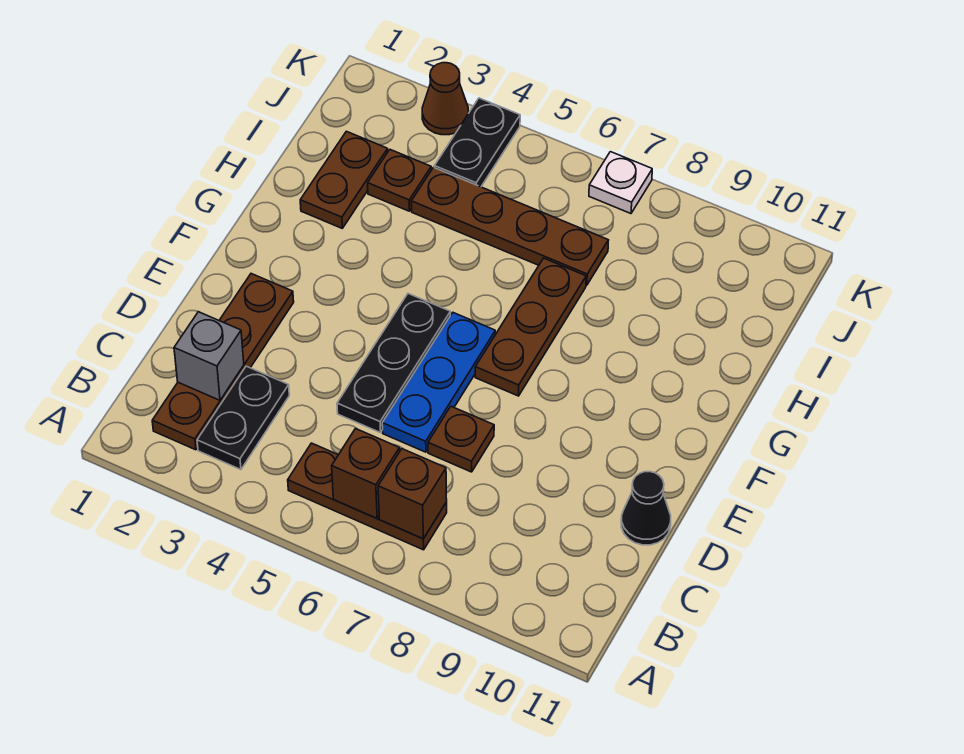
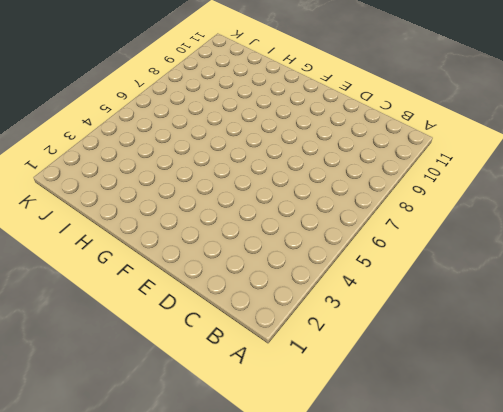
none -> brown plate B2:E2 level 1
none -> black plate B3:C3 level 1
none -> brown plate B5:B7 level 1

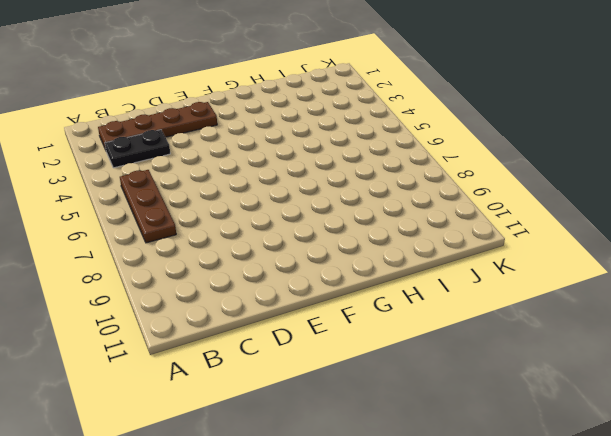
none -> black plate D5:F5 level 1
none -> blue plate D6:F6 level 1
none -> brown plate D7 level 1

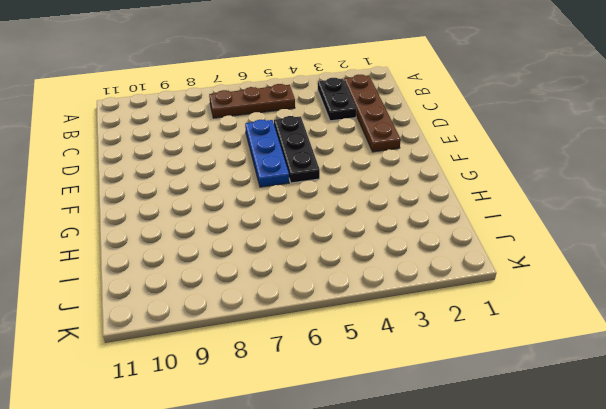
none -> brown plate D7 level 1
none -> black cone D11 level 1
none -> brown plate F7:H7 level 1

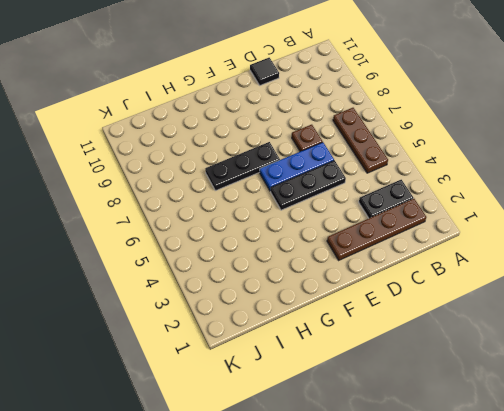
black tile D11 level 1 -> black cone D11 level 1
black plate F7:H7 level 1 -> brown plate F7:H7 level 1
none -> brown plate H2:I2 level 1
none -> brown plate I3 level 1
none -> brown plate I4:I7 level 1

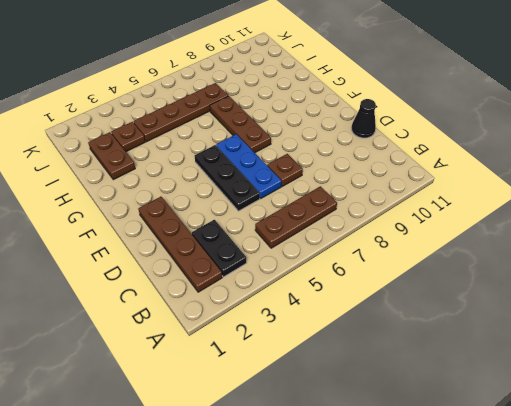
none -> black plate J4:K4 level 1
none -> brown cone K3 level 1
none -> white plate K7 level 1

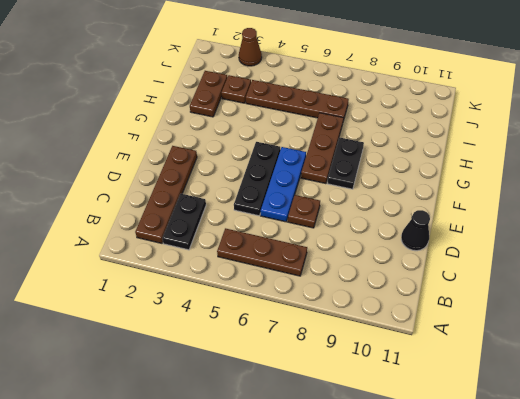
black plate F8:G8 level 1 -> black plate J4:K4 level 1
none -> white plate K7 level 1
none -> brown brick B6 level 2
none -> brown brick B7 level 2

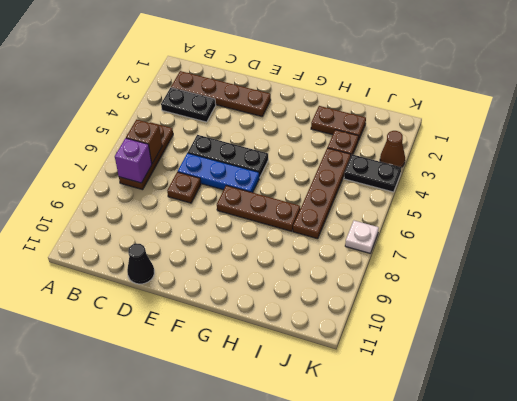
purple brick B7 level 2 -> brown brick B7 level 2
none -> grey brick C2 level 2

